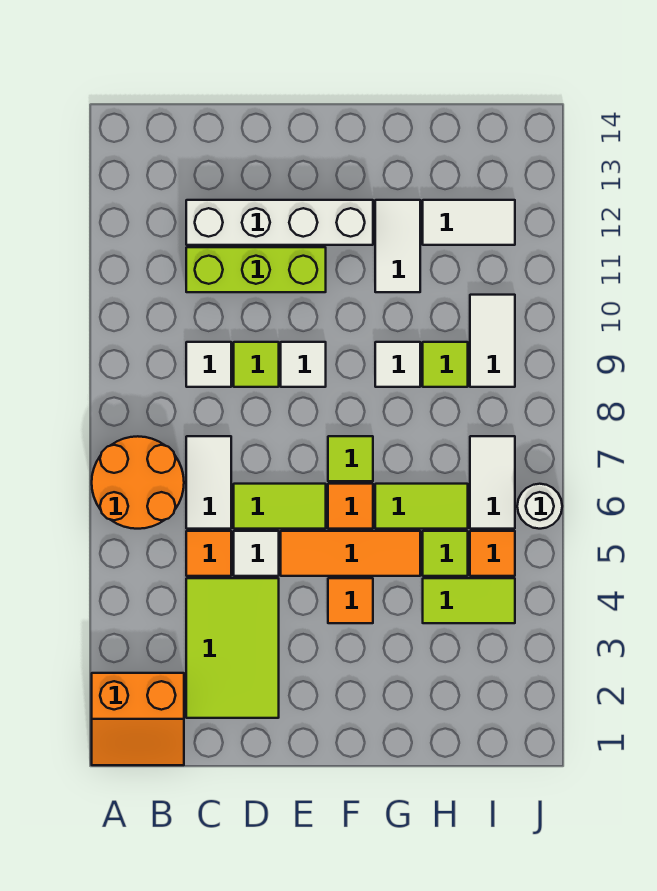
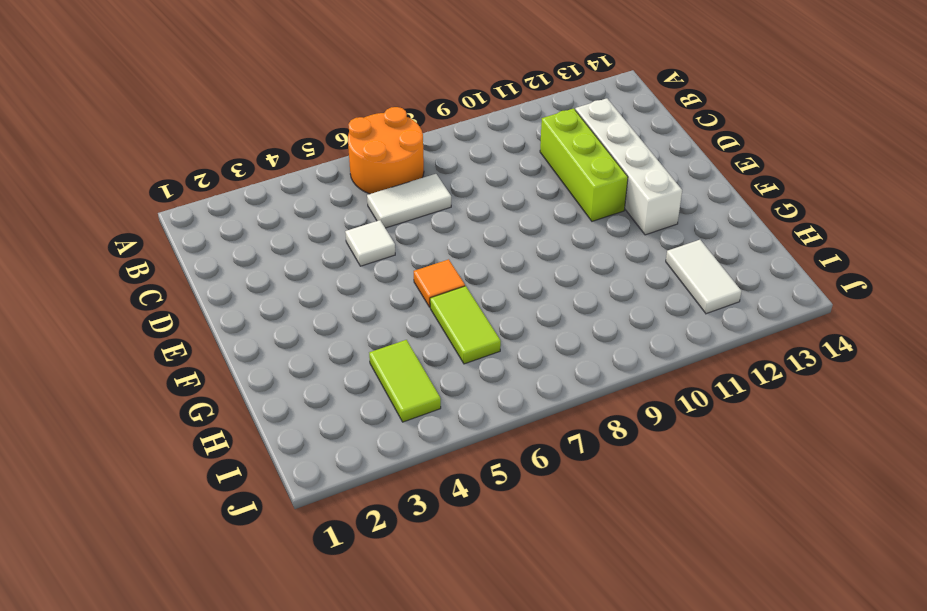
none -> orange slope A1:B2 level 1 top 2
none -> lime tile C2:D4 level 1
none -> orange tile C5 level 1

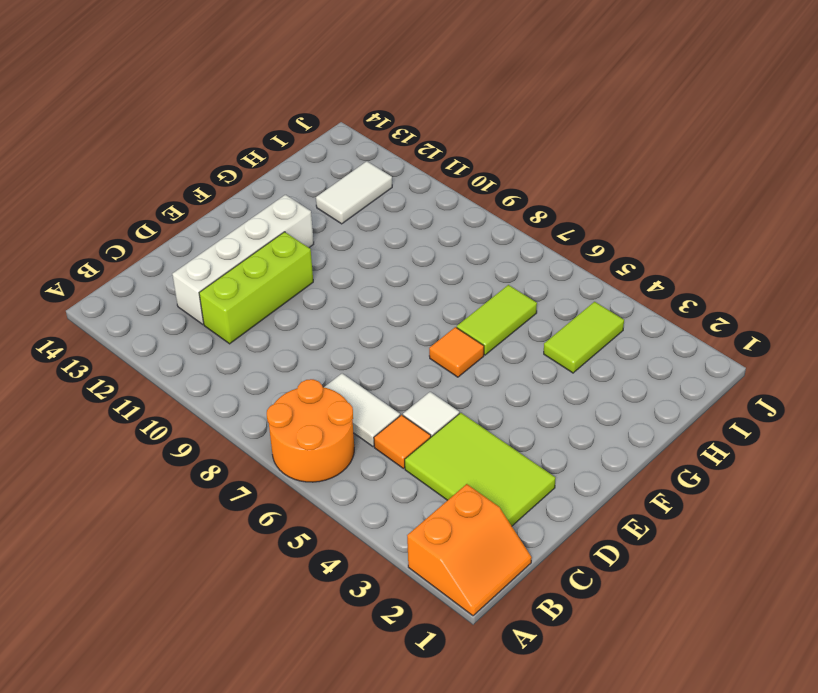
none -> white tile C9 level 1
none -> lime tile D6:E6 level 1
none -> lime tile D9 level 1

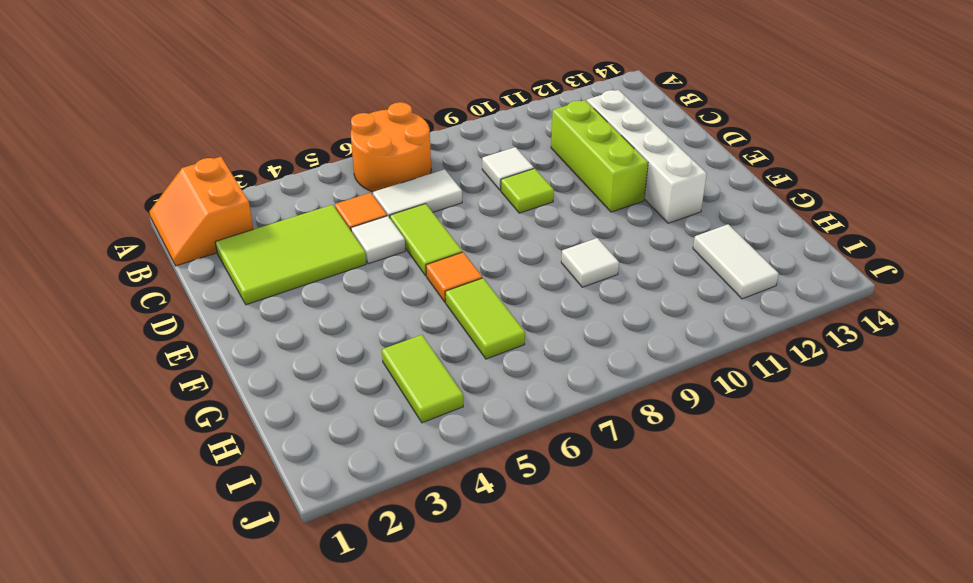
none -> orange tile E5:G5 level 1
none -> white tile E9 level 1
none -> orange tile F4 level 1

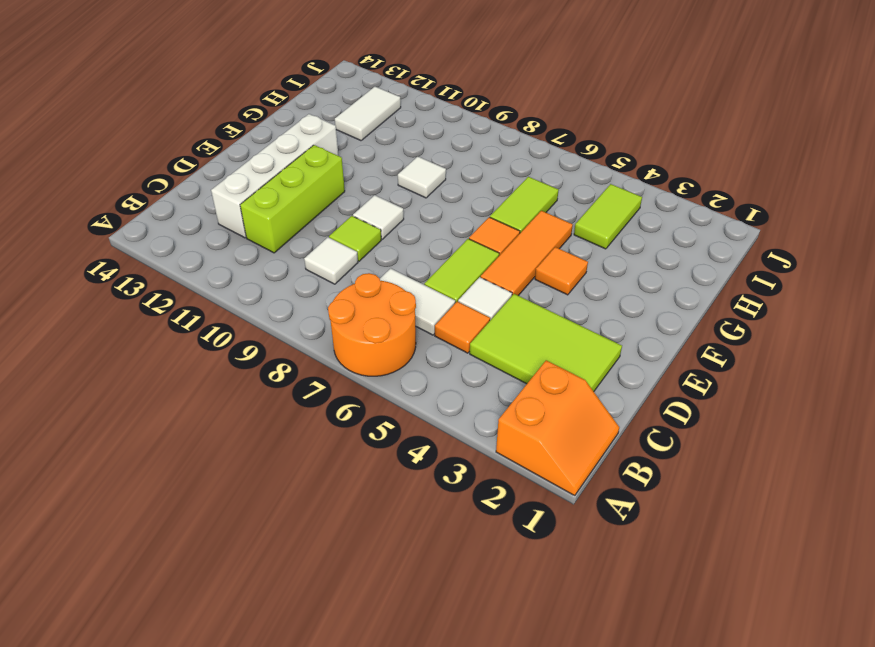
none -> lime tile F7 level 1
none -> white tile G11:G12 level 1
none -> lime tile H5 level 1

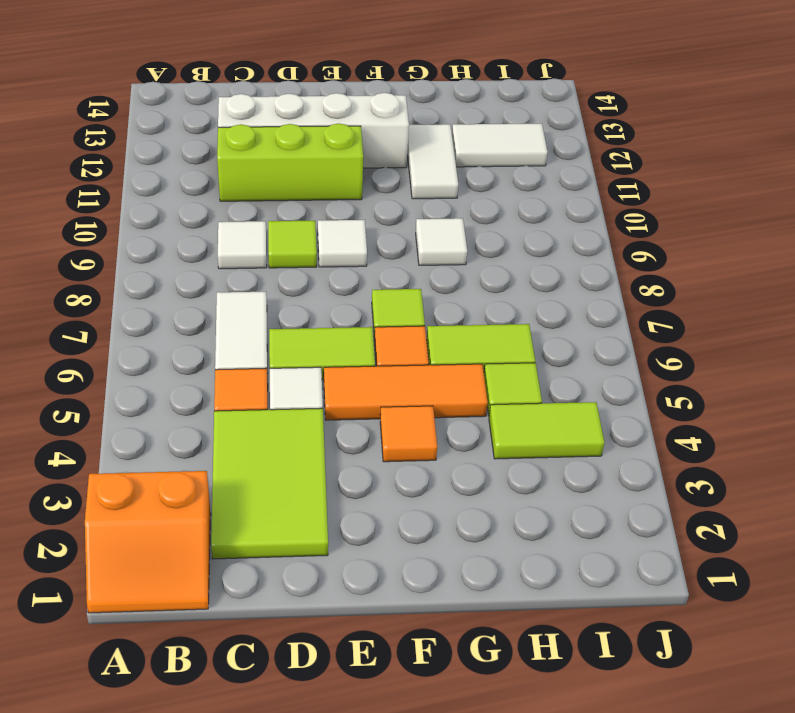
none -> orange round brick A6:B7 level 1
none -> lime tile H9 level 1
none -> orange tile I5 level 1

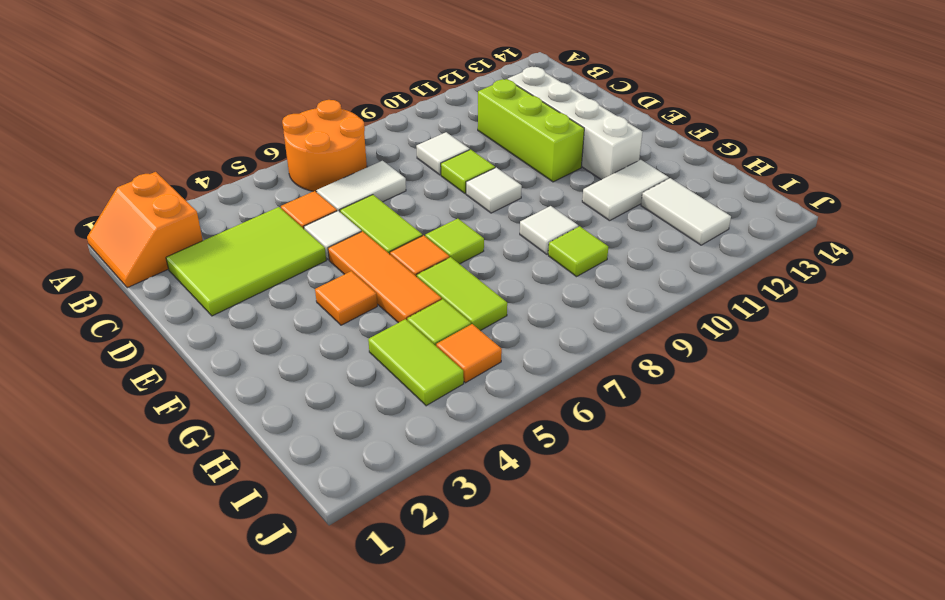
none -> white tile I6:I7 level 1
none -> white tile I9:I10 level 1
none -> white round brick J6 level 1

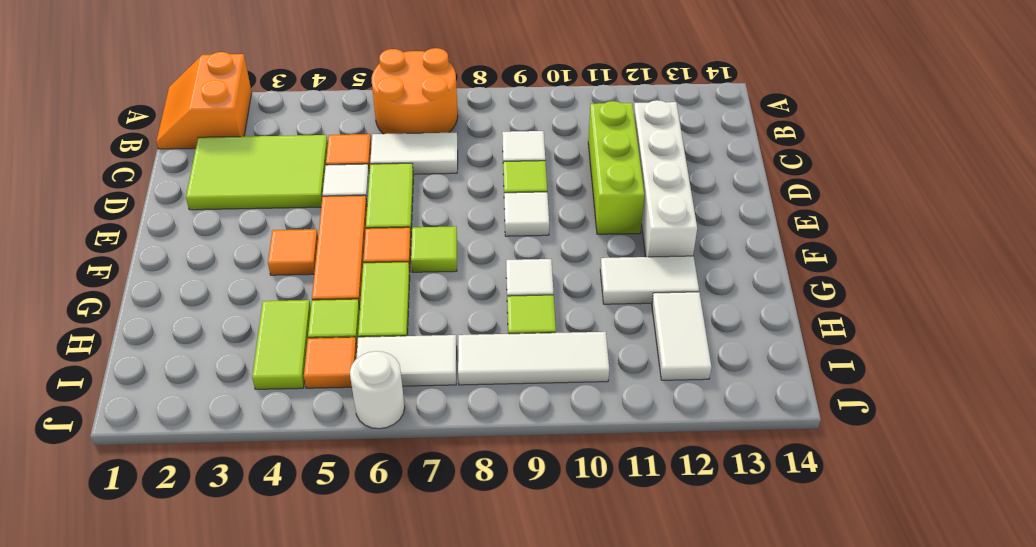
white tile I8:I10 level 1 -> white tile I9:I10 level 1

